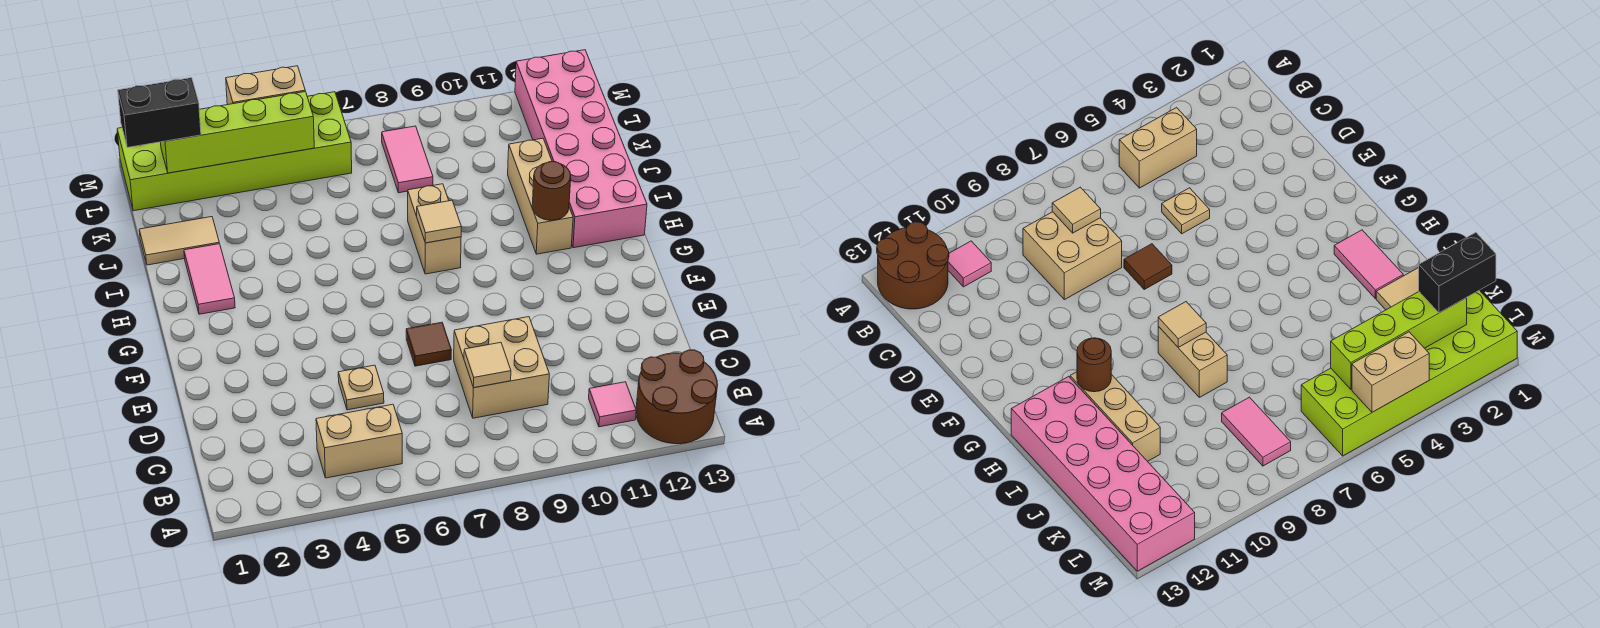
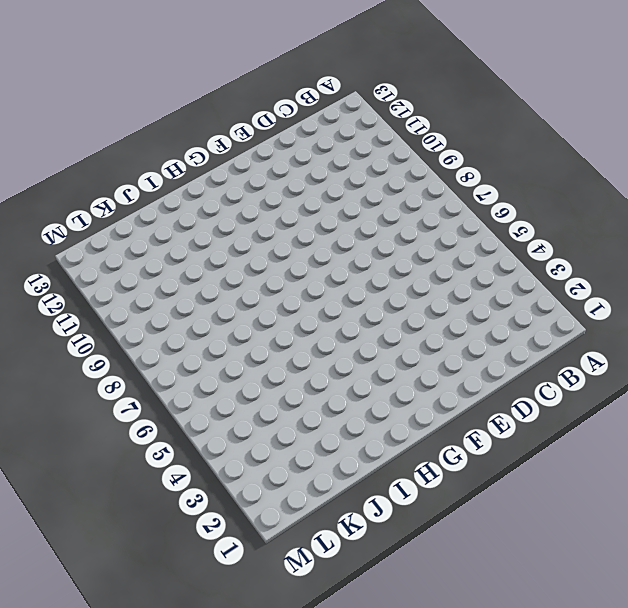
none -> brown round brick A12:B13 level 1
none -> tan brick B4:B5 level 1
none -> pink tile B11 level 1

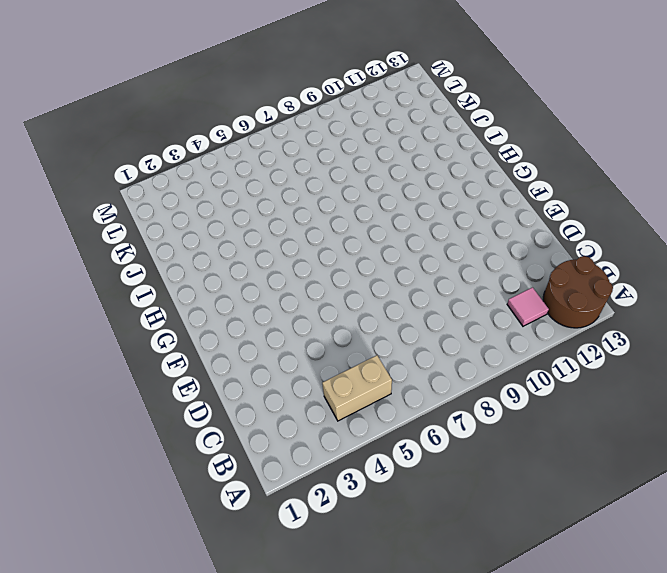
none -> tan brick C8:D9 level 1
none -> tan plate D5 level 1
none -> brown tile E7 level 1

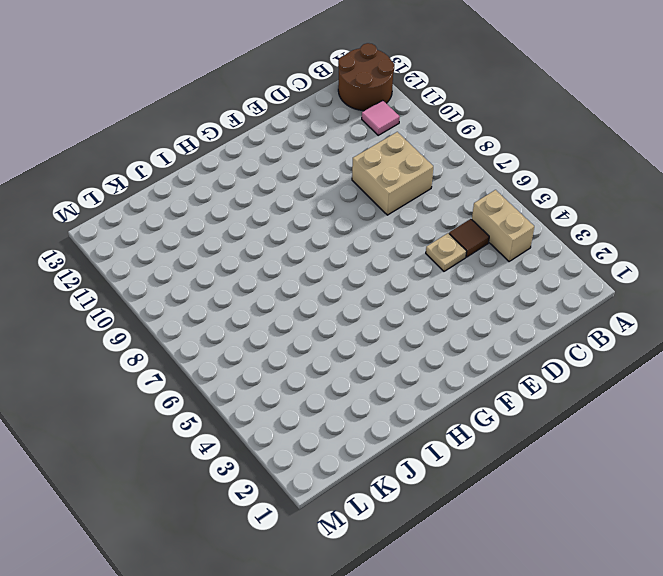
brown tile C5 level 1 -> brown tile E7 level 1
none -> pink tile H2:I2 level 1
none -> tan brick H8:I8 level 1
none -> tan brick H11:J11 level 1

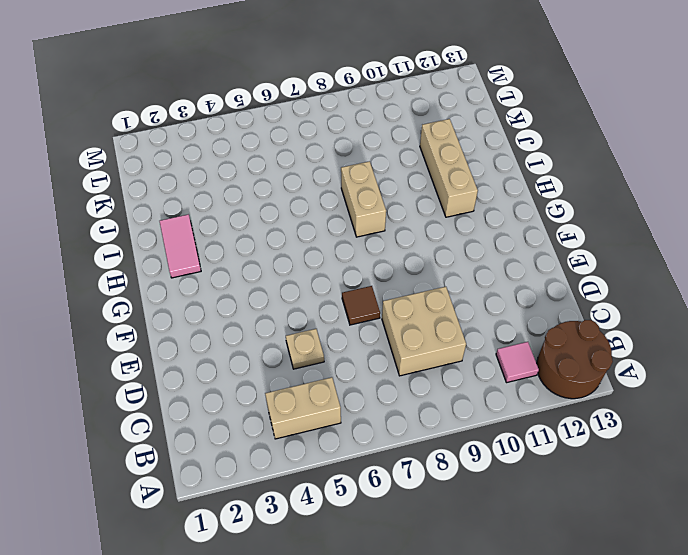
none -> pink brick H12:M13 level 1
none -> tan tile J1:J2 level 1
none -> pink tile K8:L8 level 1

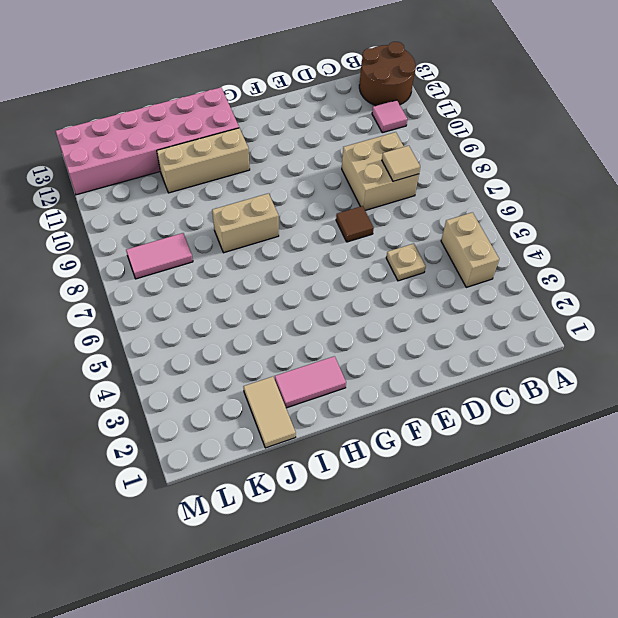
none -> lime brick L1:M6 level 1
none -> tan tile H8 level 2
none -> brown round brick H11 level 2

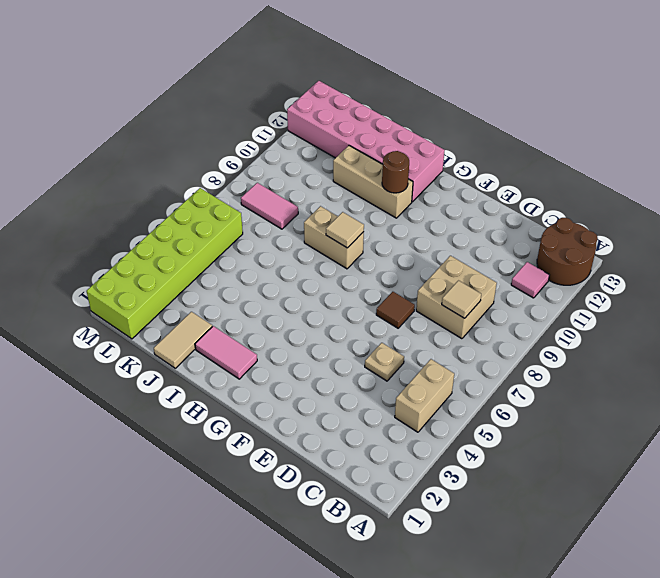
none -> lime brick L2:L5 level 2
none -> tan brick M4:M5 level 2
none -> black brick L1:L2 level 3

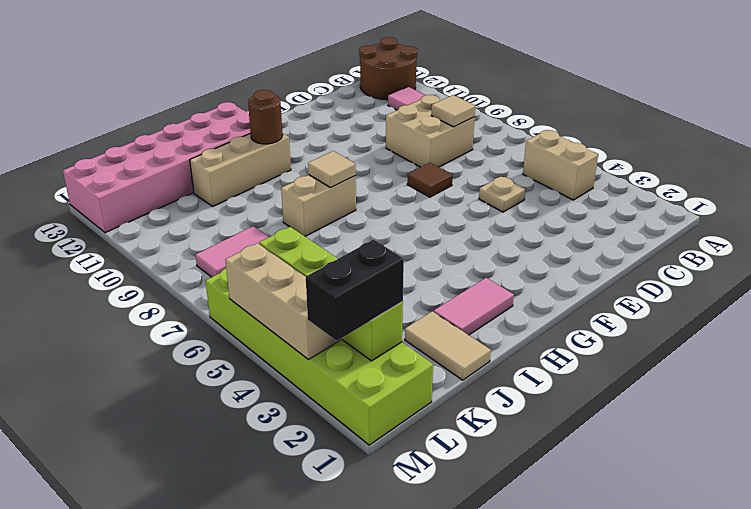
black brick L2:M2 level 3 -> black brick L1:L2 level 3
tan brick M3:M5 level 2 -> tan brick M4:M5 level 2

